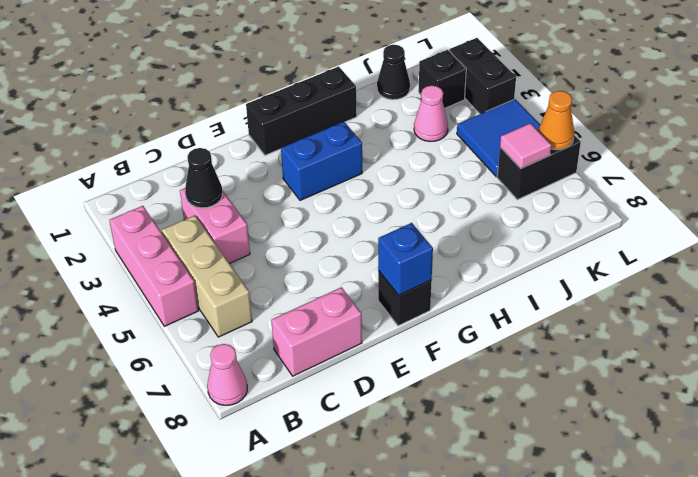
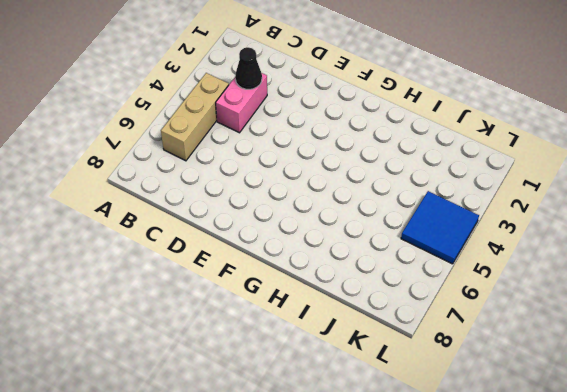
none -> pink brick A3:A5 level 1
none -> pink cone A8 level 1
none -> pink brick C8:D8 level 1

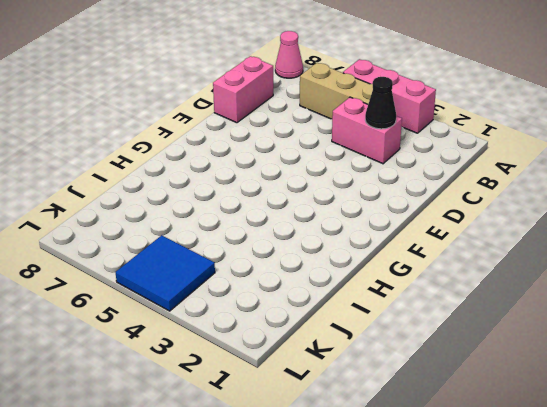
none -> black brick F1:H1 level 1
none -> blue brick F3:G3 level 1
none -> black brick F8 level 1

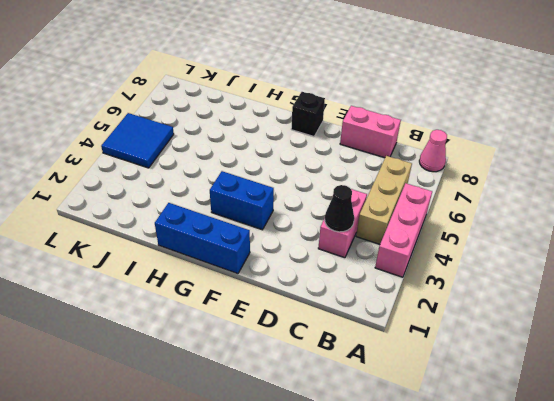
blue brick F1:H1 level 1 -> black brick F1:H1 level 1
none -> black cone J1 level 1
none -> pink cone J3 level 1
none -> black brick K2 level 1

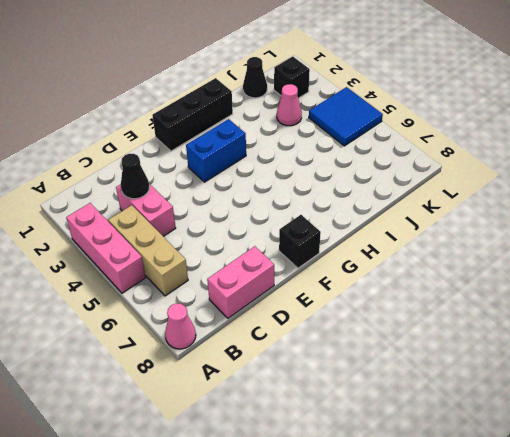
none -> black brick K6:L6 level 1
none -> black brick L2:L3 level 1
none -> blue brick F8 level 2

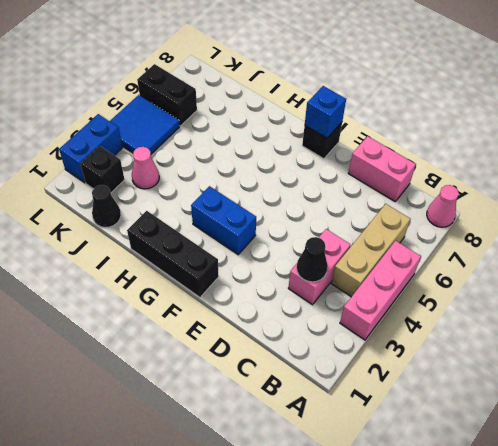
blue brick L2:L3 level 1 -> black brick L2:L3 level 1
none -> pink tile K6 level 2
none -> orange cone L6 level 2

